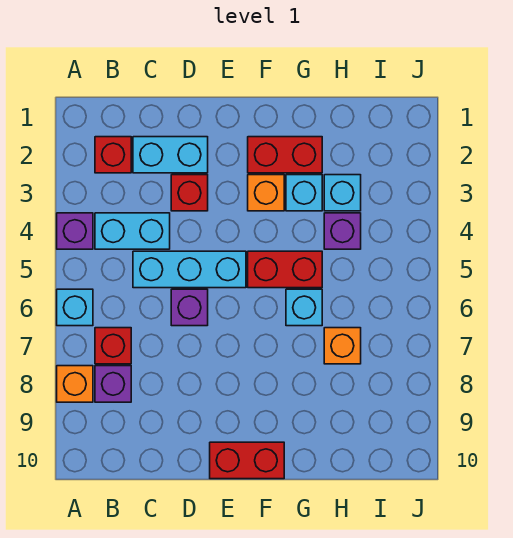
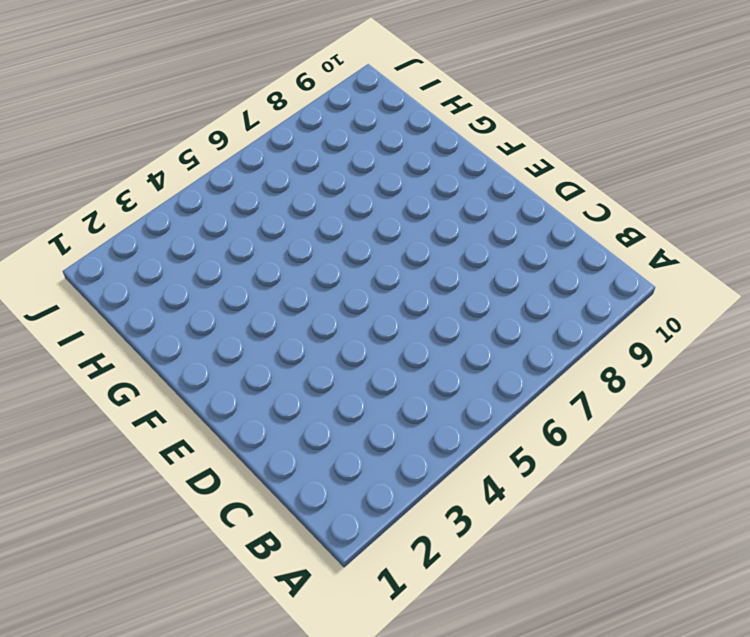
none -> purple brick A4 level 1
none -> cyan brick A6 level 1
none -> orange brick A8 level 1

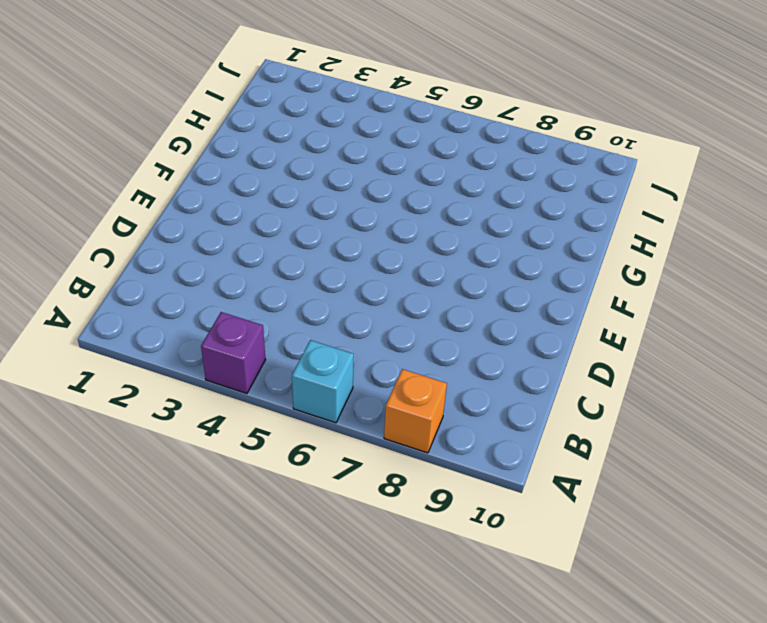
none -> red brick B2 level 1
none -> cyan brick B4:C4 level 1
none -> red brick B7 level 1

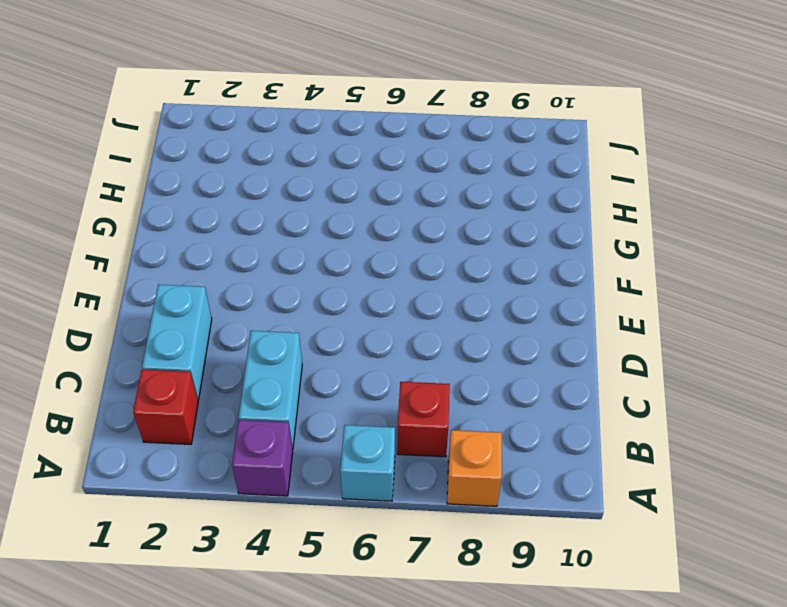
none -> purple brick B8 level 1
none -> cyan brick C5:E5 level 1
none -> red brick D3 level 1

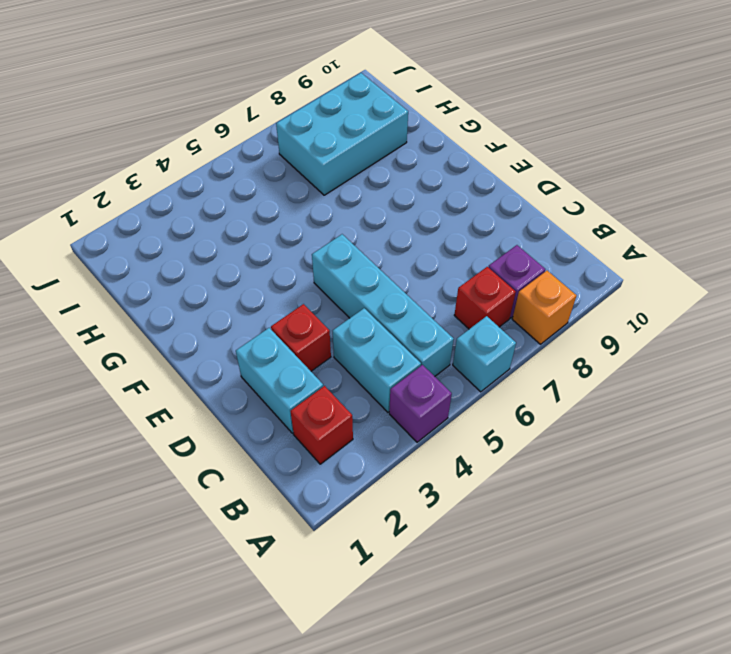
cyan brick B5:E5 level 1 -> cyan brick C5:E5 level 1
cyan brick H7:I9 level 1 -> orange brick H7 level 1
none -> purple brick D6 level 1
none -> red brick E10:F10 level 1
none -> red brick F2:G2 level 1

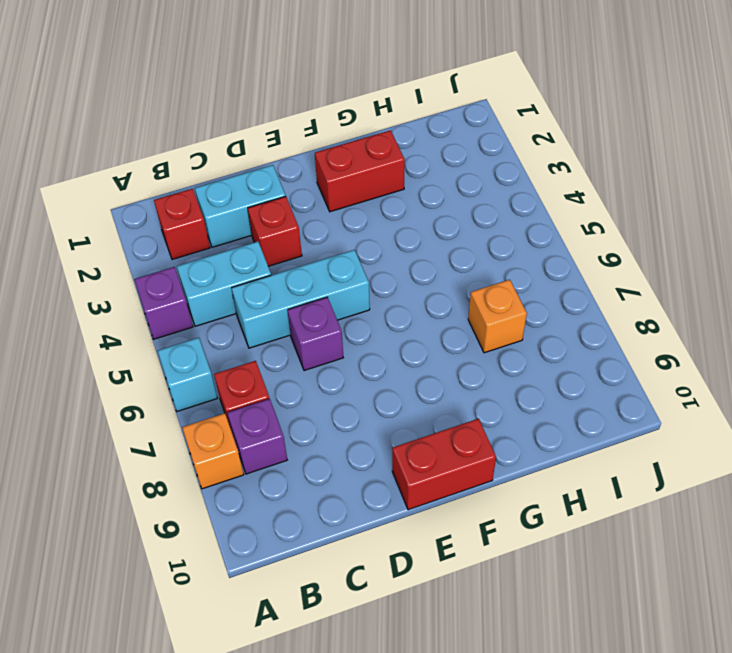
none -> orange brick F3 level 1
none -> red brick F5:G5 level 1
none -> cyan brick G3 level 1

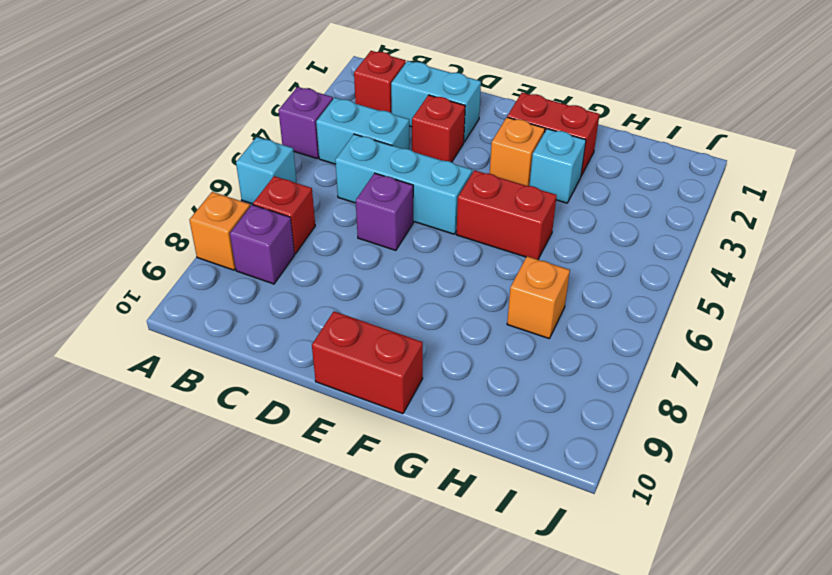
none -> cyan brick G6 level 1
none -> cyan brick H3 level 1
none -> purple brick H4 level 1

